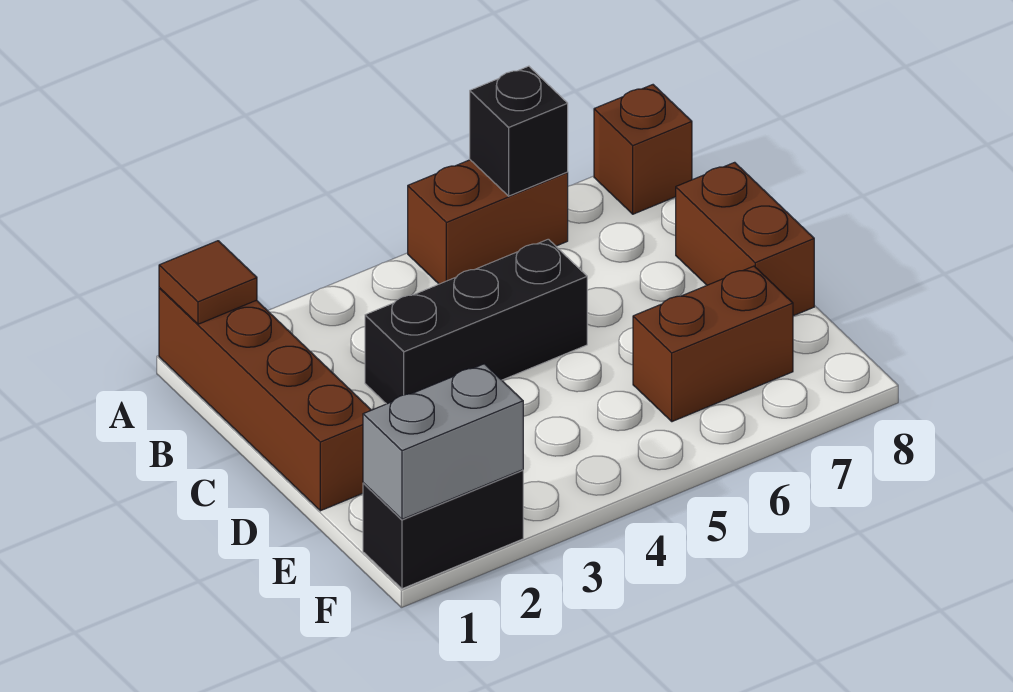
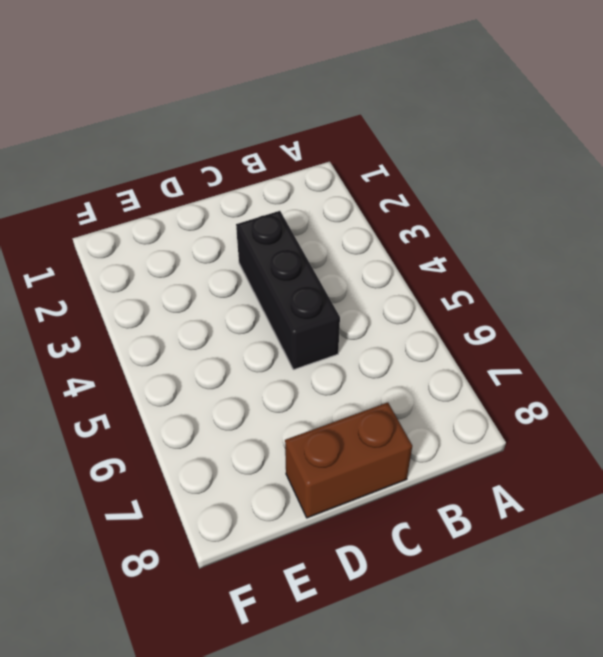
none -> brown brick A1:D1 level 1
none -> brown brick A5:A6 level 1

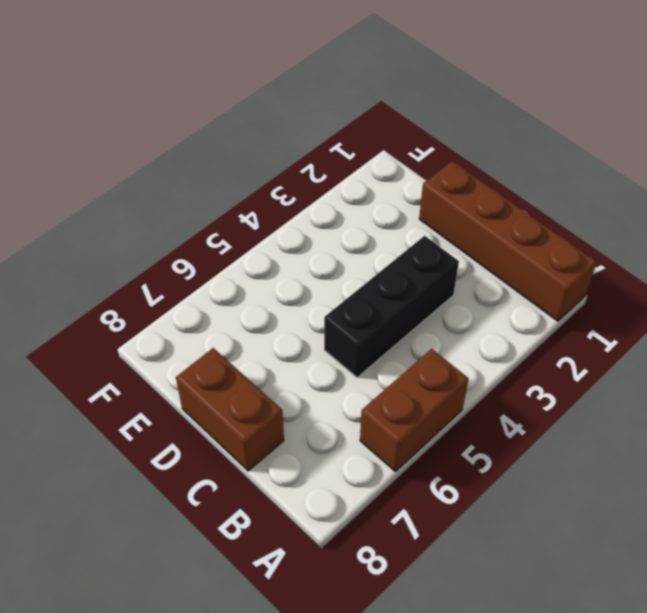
none -> brown brick A8 level 1
none -> brown brick E6:E7 level 1

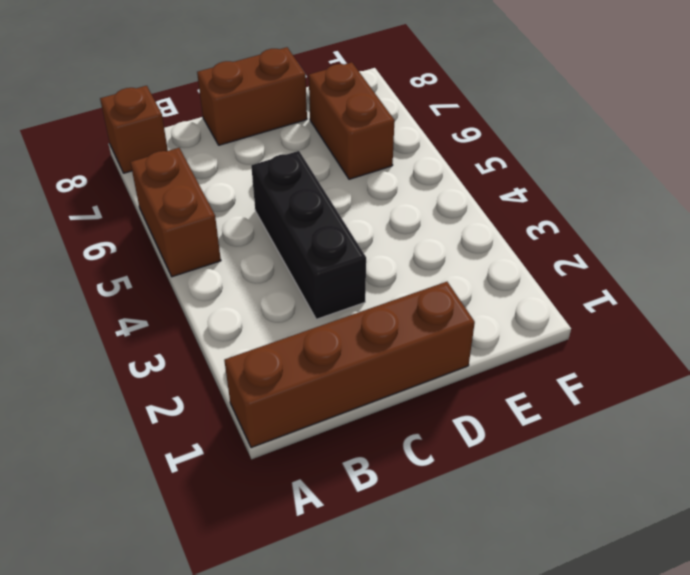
none -> black brick F1:F2 level 1
none -> brown tile A1 level 2

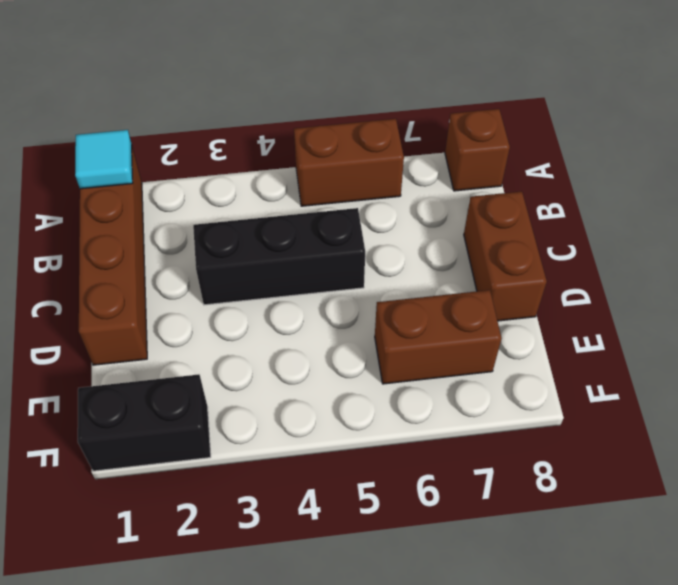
cyan tile A1 level 2 -> brown tile A1 level 2
none -> black brick A6 level 2
none -> grey brick F1:F2 level 2

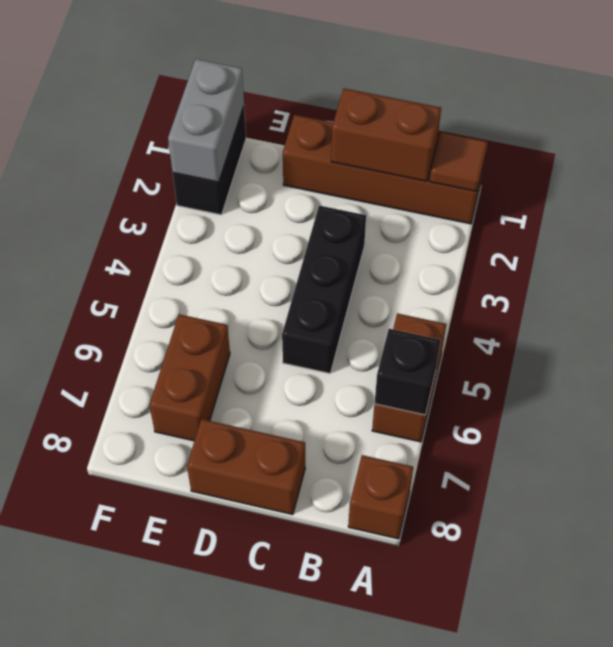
brown brick B1:C1 level 2 -> none

